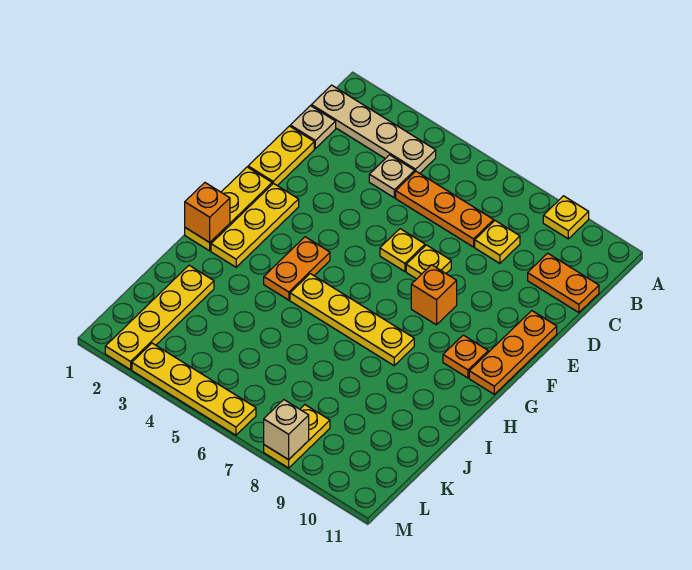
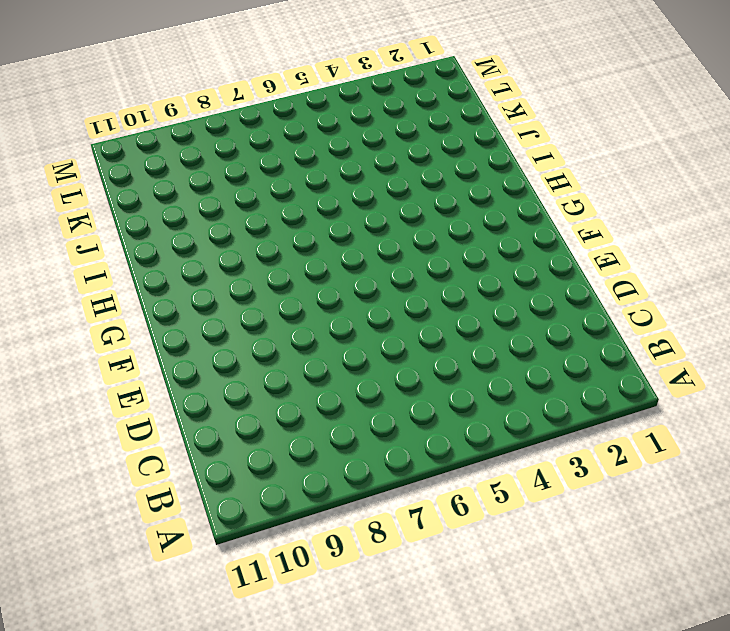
none -> yellow plate A9 level 1
none -> tan plate B1:B4 level 1
none -> tan plate C1 level 1

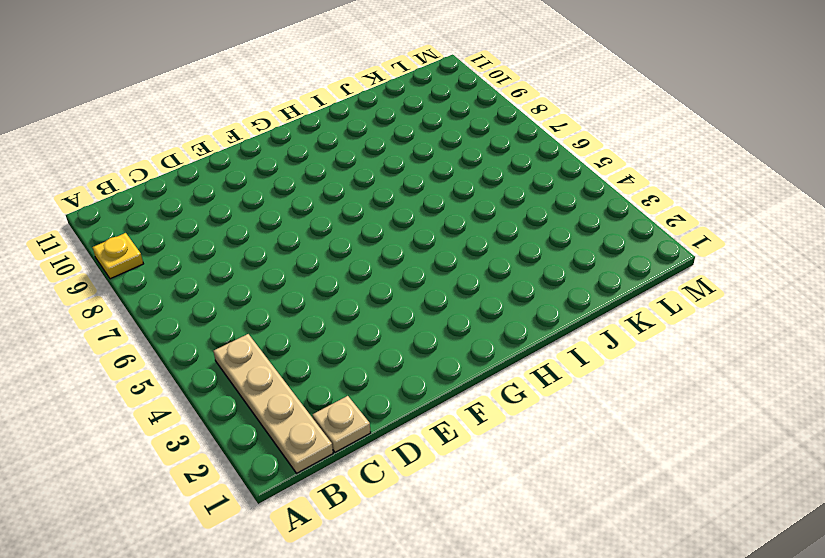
none -> tan plate C4 level 1
none -> orange plate C5:C7 level 1
none -> yellow plate C8 level 1

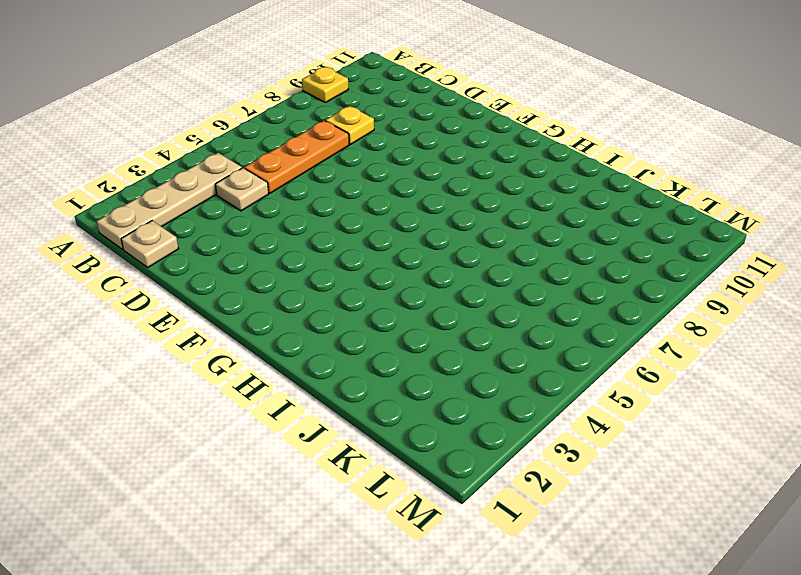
none -> orange plate C10:C11 level 1
none -> yellow plate D1:E1 level 1
none -> yellow plate E6 level 1

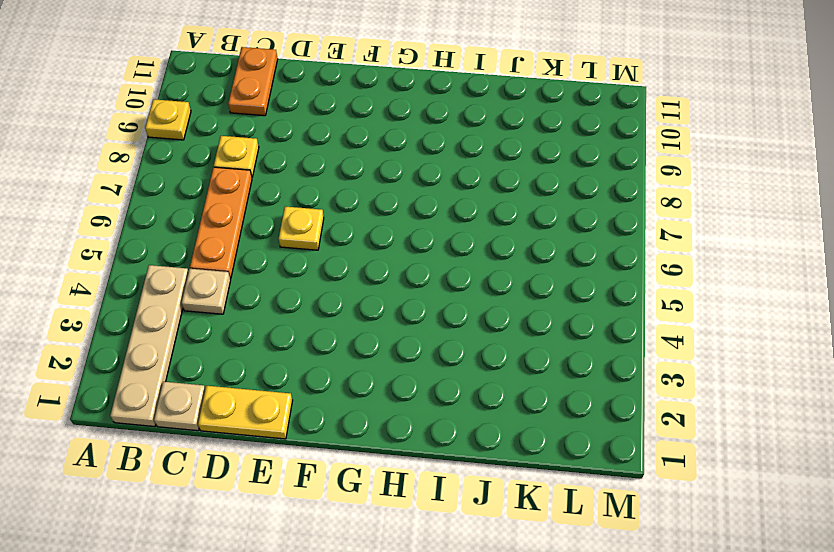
none -> yellow plate E7 level 1
none -> orange plate E11:G11 level 1
none -> yellow plate F1:H1 level 1

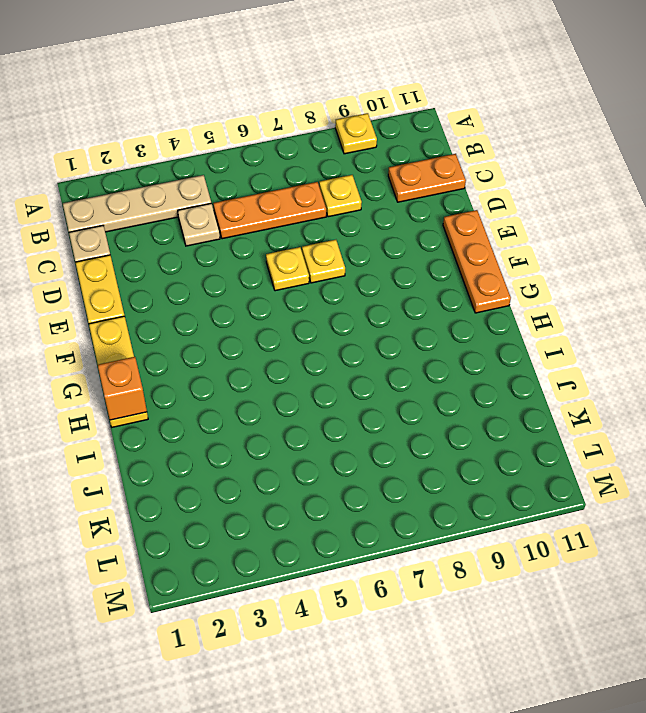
none -> yellow plate F2:H2 level 1
none -> orange brick F8 level 1
none -> orange plate G4:H4 level 1

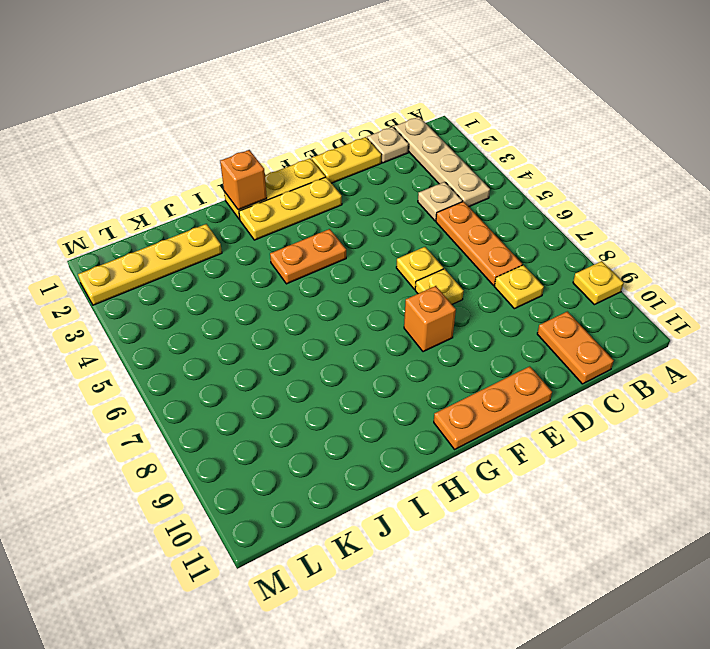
none -> orange plate G10 level 1
none -> yellow plate H5:H8 level 1
none -> yellow plate L8:M8 level 1

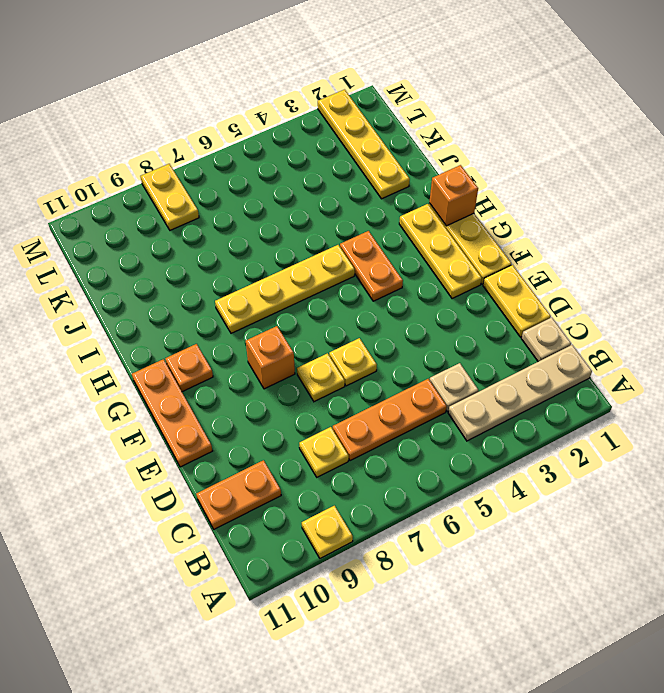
none -> yellow plate M3:M6 level 1
none -> tan brick M8 level 2

